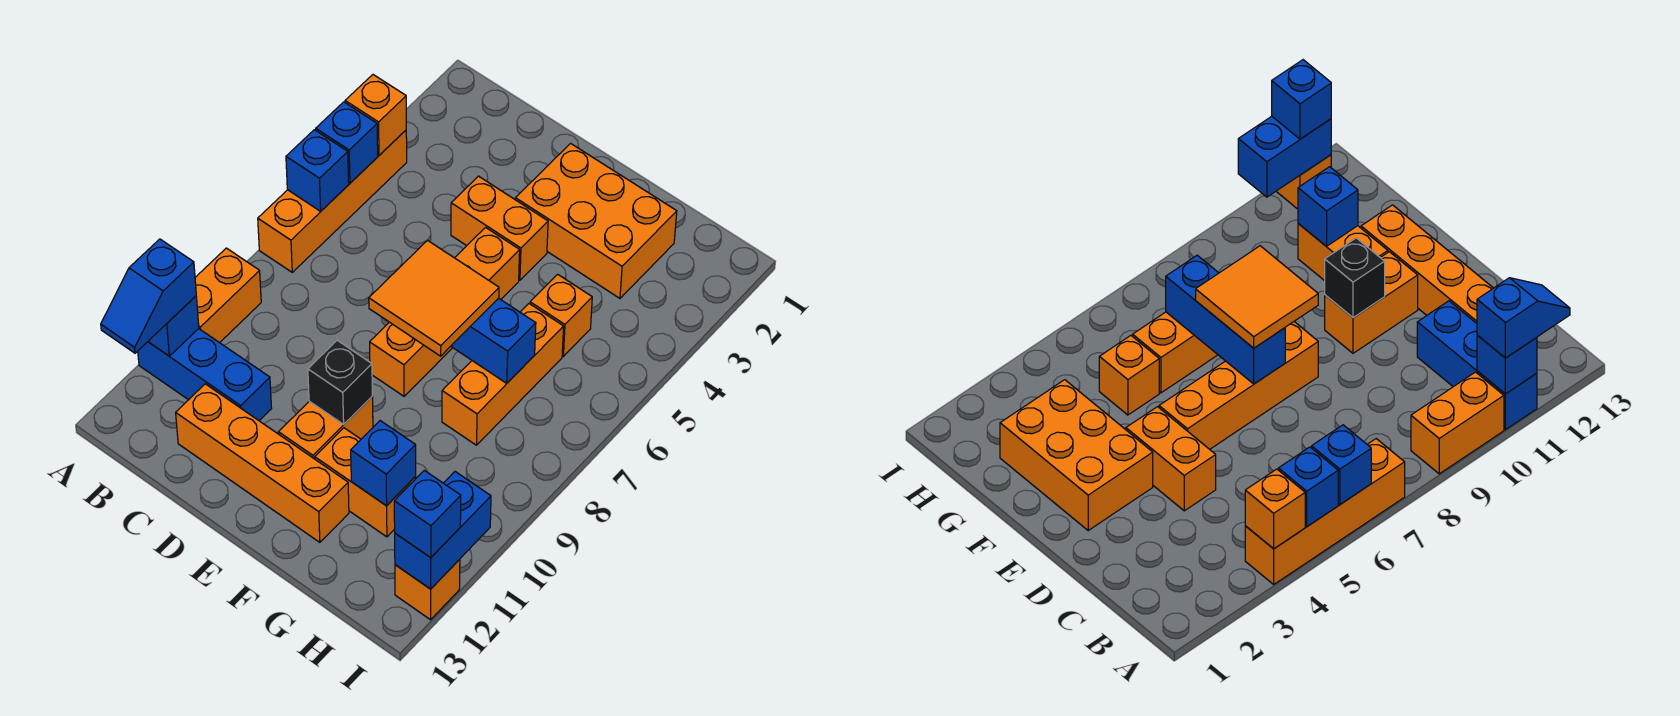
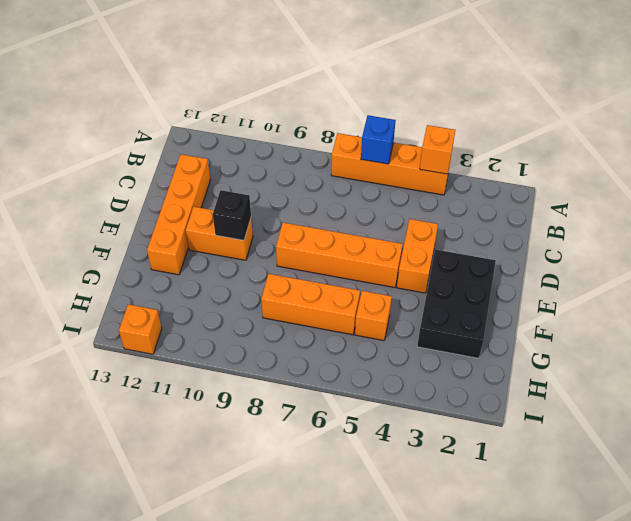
black brick E2:G3 level 1 -> orange brick E2:G3 level 1
none -> orange brick A9:A10 level 1
none -> blue brick A11:C11 level 1
none -> orange brick F11:G11 level 1

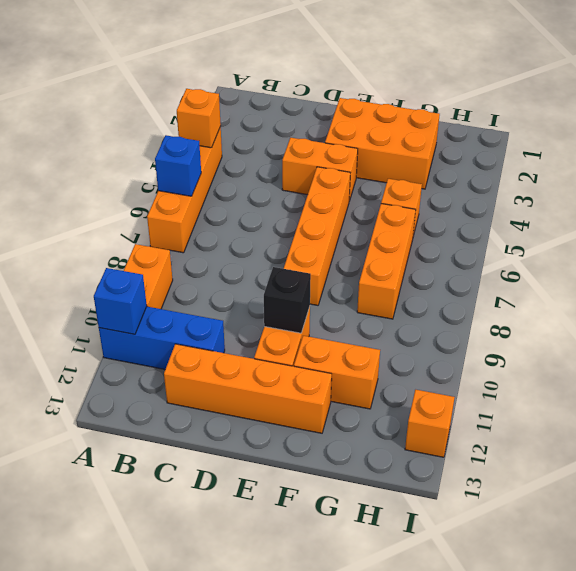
none -> blue brick A5 level 2
none -> blue brick E7:G7 level 2
none -> blue brick G11 level 2

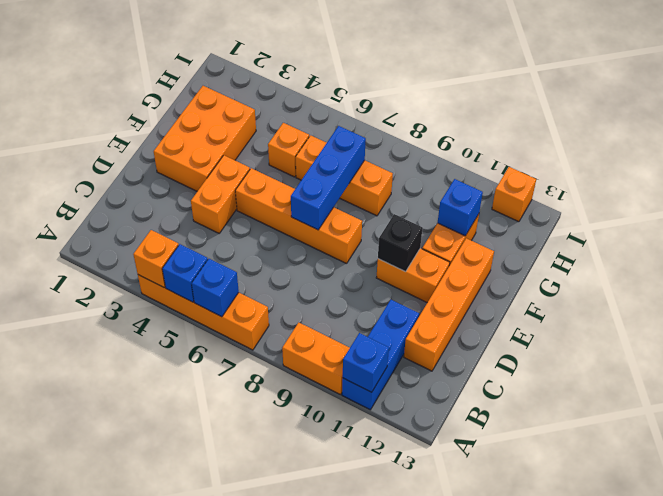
none -> blue brick I11:I12 level 2
none -> blue slope A11:A12 level 3 top 11
none -> orange tile E7:F8 level 3

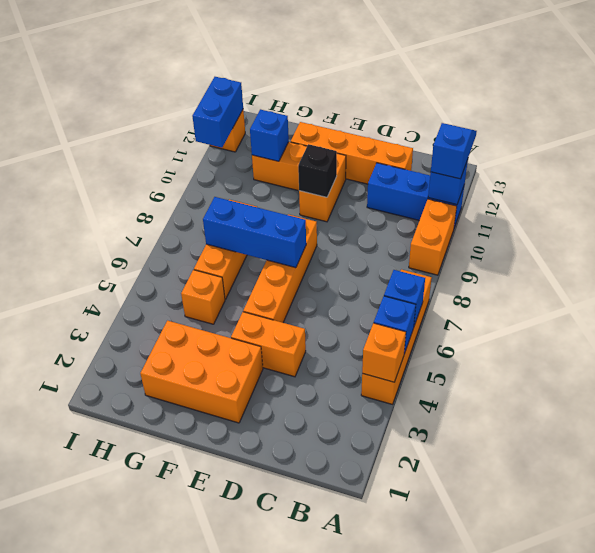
none -> orange tile E7:F8 level 3
none -> blue brick I12 level 3

